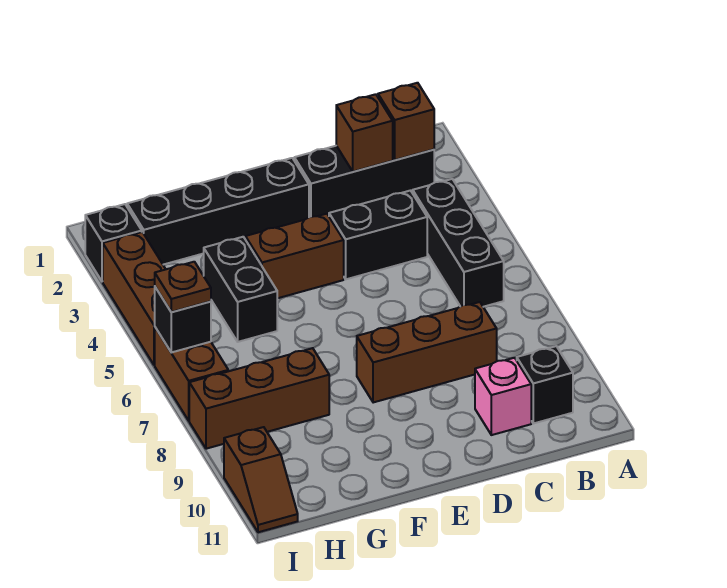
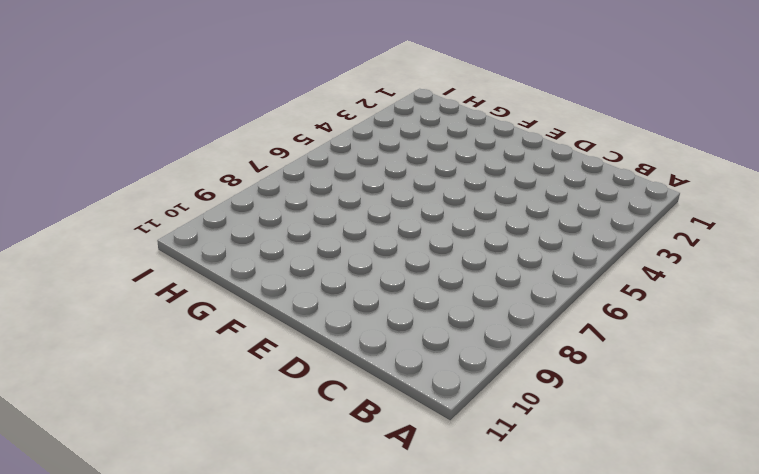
none -> black brick B2:D2 level 1
none -> black brick B4:B6 level 1
none -> black brick B10 level 1

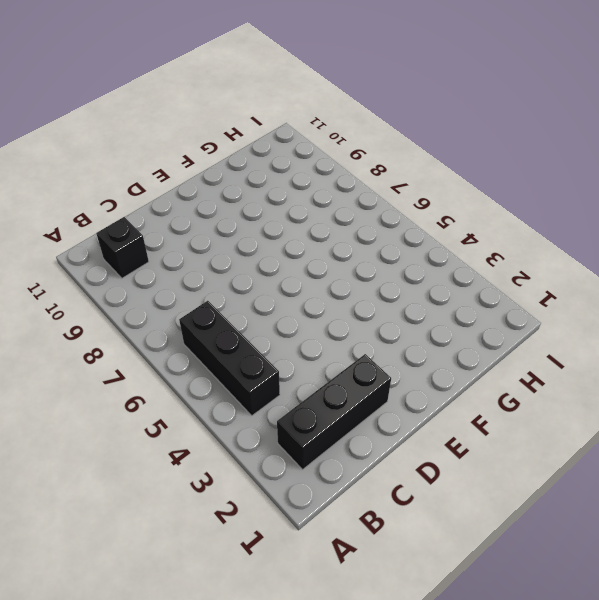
none -> black brick C4:D4 level 1
none -> brown brick C8:E8 level 1
none -> pink brick C10 level 1

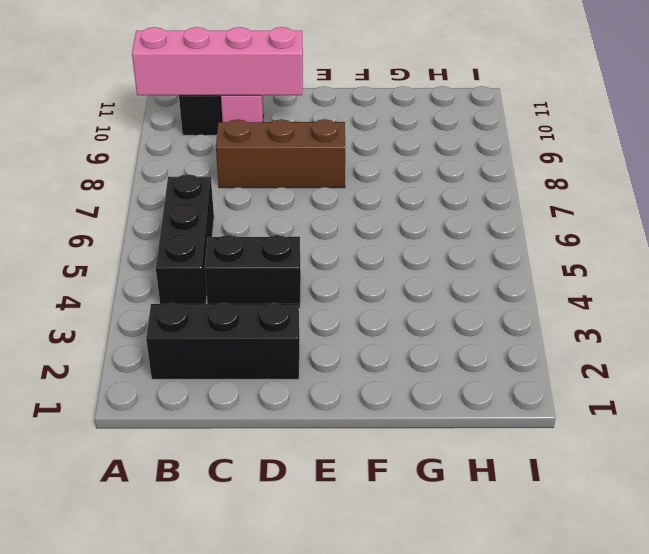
pink brick A10:D10 level 2 -> none
none -> black brick E2:H2 level 1
none -> brown brick E4:F4 level 1
none -> black brick G4:G5 level 1

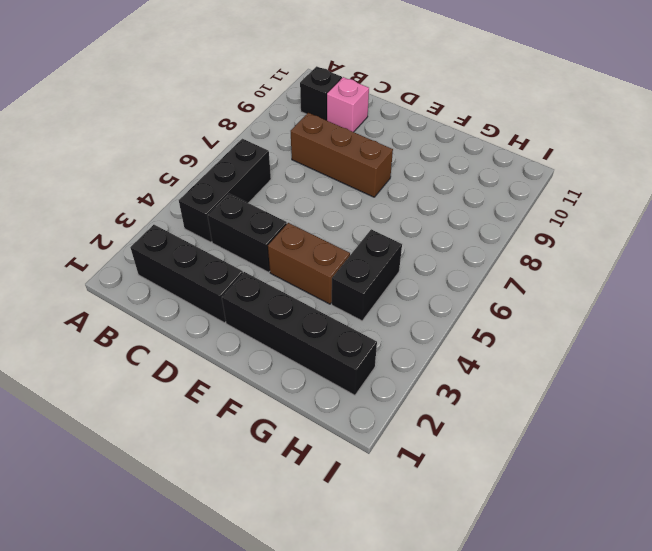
none -> brown brick G8:I8 level 1
none -> black brick I2 level 1
none -> brown brick I3:I5 level 1

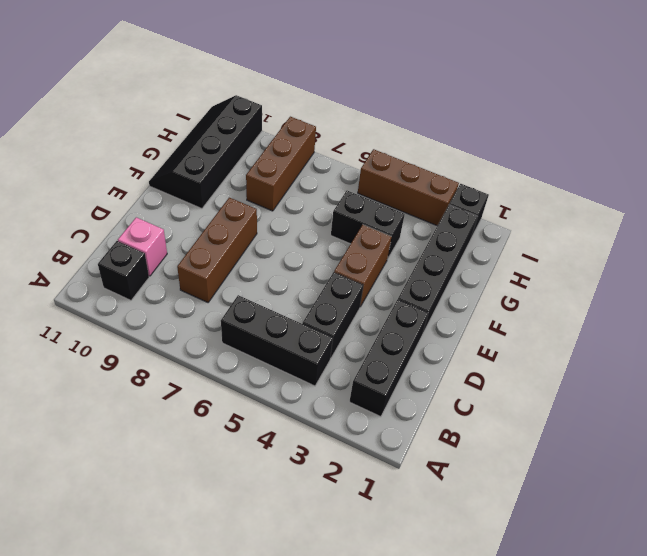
black slope F10:I11 level 1 top 10 -> brown slope I10:I11 level 1 top 10
none -> brown brick I6:I7 level 1
none -> brown brick B2 level 2
none -> brown brick C2 level 2

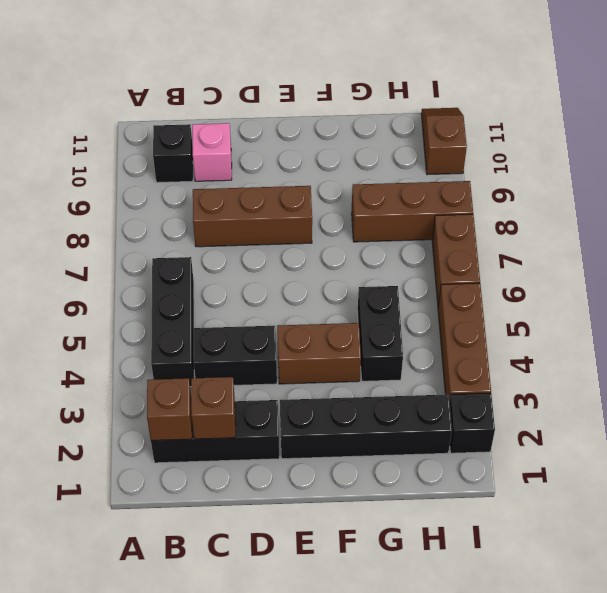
none -> black brick I6 level 2
none -> brown plate I6 level 3

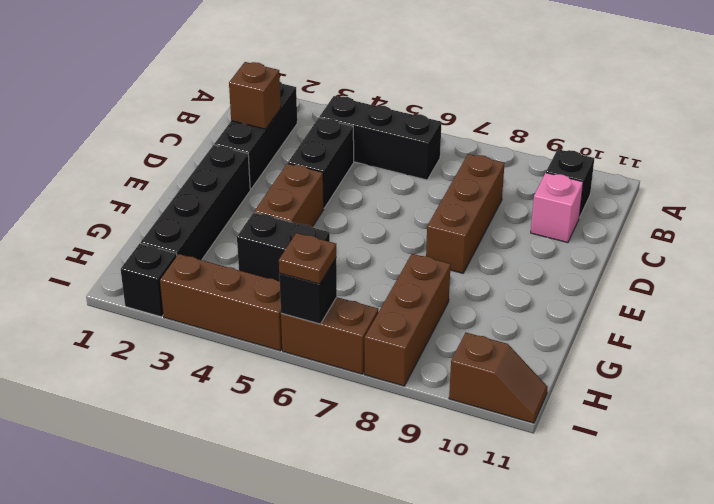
none -> brown brick B2 level 2

